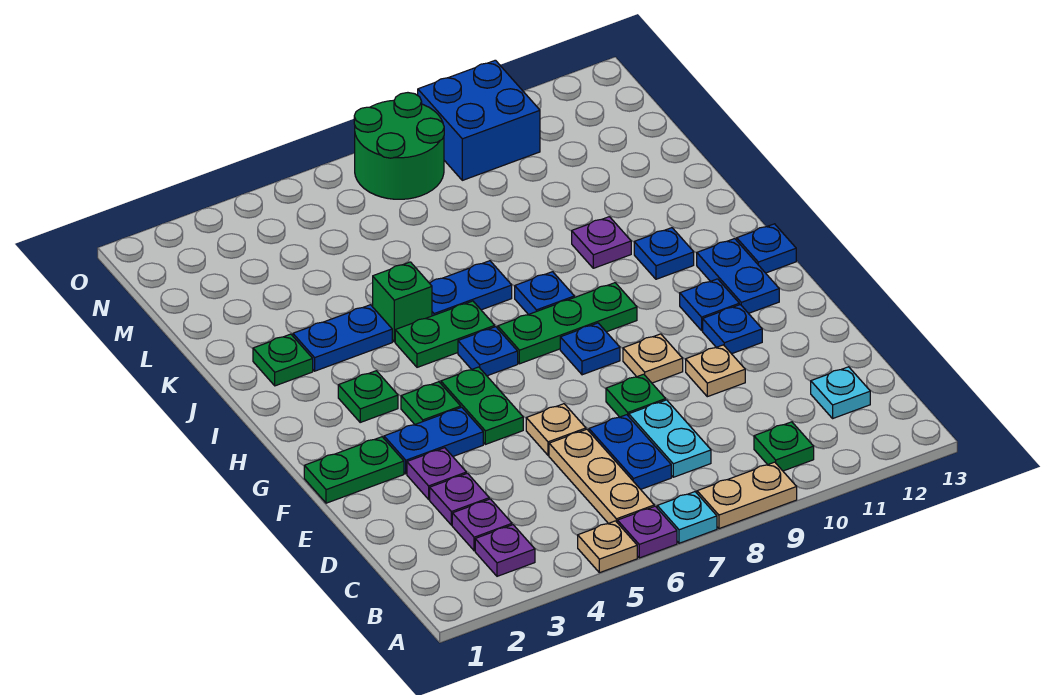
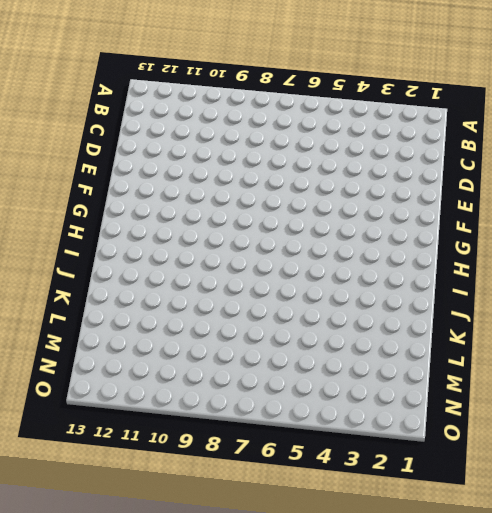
none -> tan plate A5 level 1
none -> purple plate A6 level 1
none -> cyan plate A7 level 1
none -> tan plate A8:A9 level 1

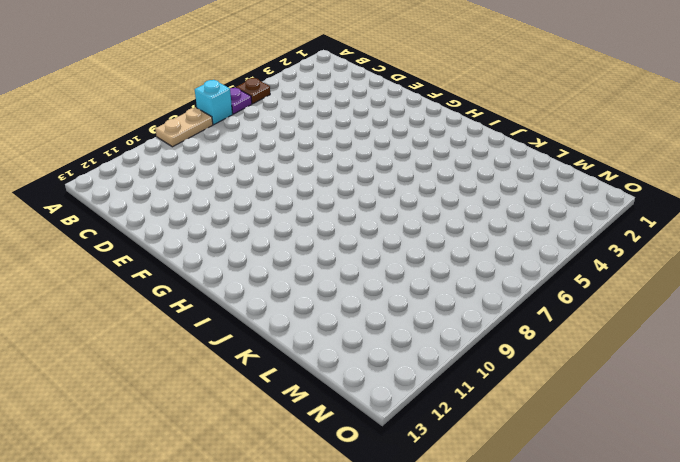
brown plate A5 level 1 -> tan plate A5 level 1
cyan brick A7 level 1 -> cyan plate A7 level 1
none -> purple plate B3 level 1
none -> tan plate B6:D6 level 1
none -> green plate B10 level 1
none -> purple plate C3 level 1

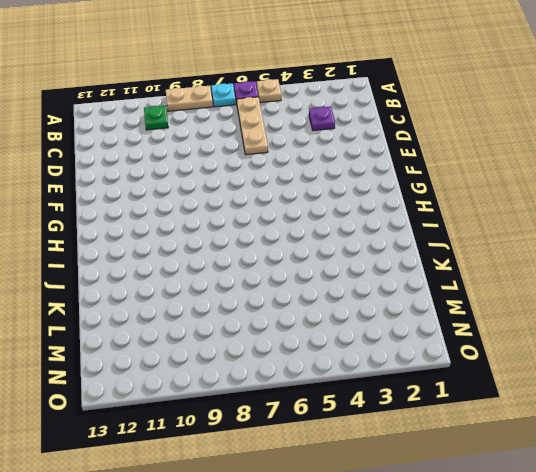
none -> purple plate B3 level 1
none -> blue plate C7:D7 level 1
none -> cyan plate C8:D8 level 1
none -> cyan plate C12 level 1

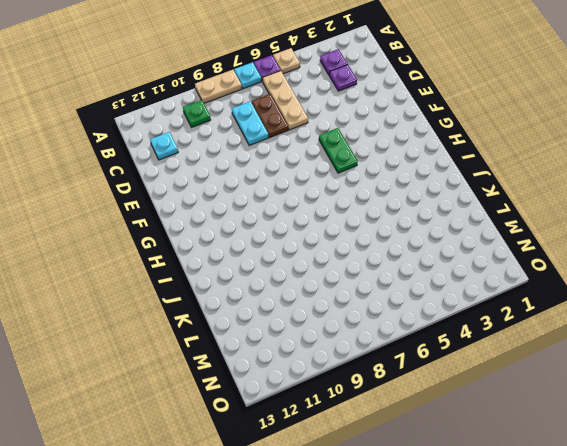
brown plate C7:D7 level 1 -> blue plate C7:D7 level 1
none -> purple plate D3 level 1
none -> purple plate E3 level 1
none -> tan plate E6 level 1
none -> green plate E8 level 1

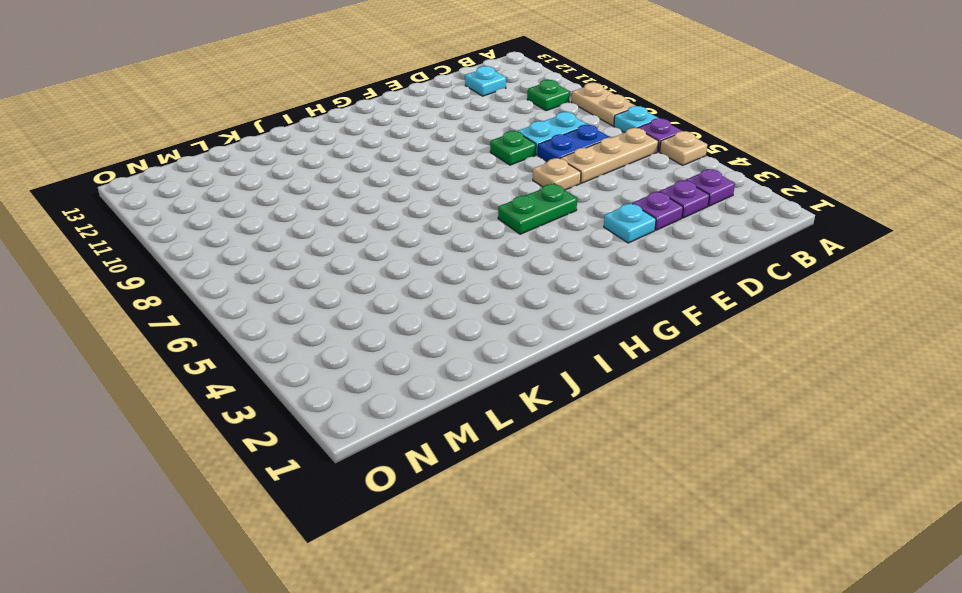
cyan plate E3 level 1 -> purple plate E3 level 1
none -> tan plate E10 level 1
none -> green plate F1:F2 level 1
none -> blue plate F3:F4 level 1
none -> tan plate F9 level 1

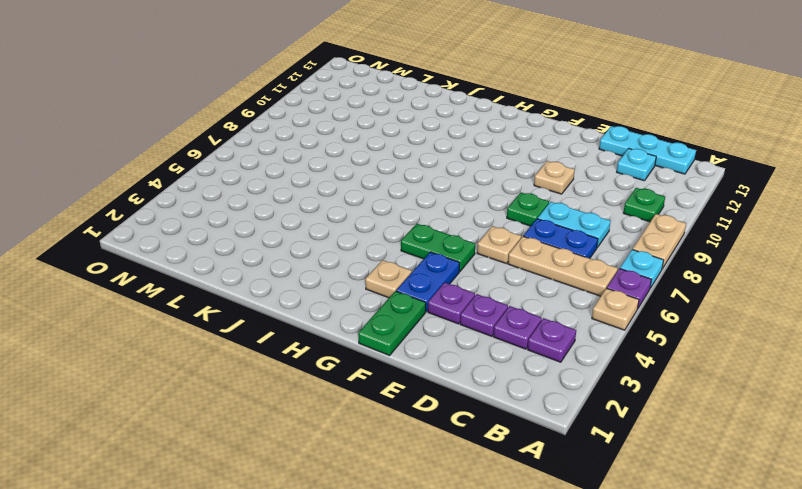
cyan plate B13:D13 level 1 -> none
tan plate G3 level 1 -> tan plate F9 level 1
none -> blue plate F11 level 1
none -> green plate G4 level 1
none -> blue plate G8 level 1
none -> blue plate G11 level 1

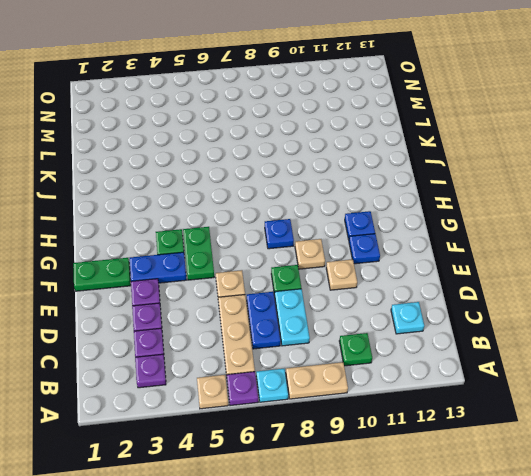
none -> blue plate G12:H12 level 1
none -> green plate H3 level 1
none -> blue plate H6 level 1
none -> green plate H7:H9 level 1

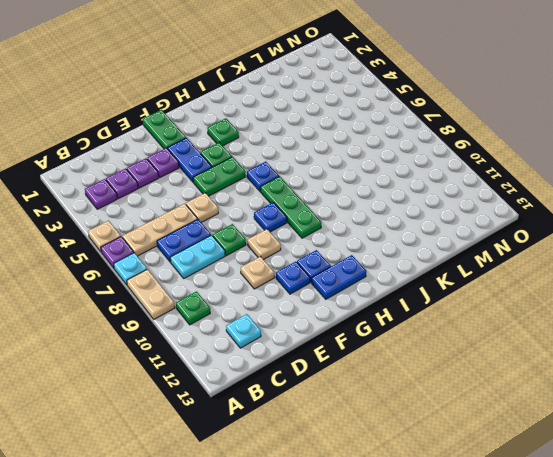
none -> blue plate H13 level 1
none -> green plate I5:I6 level 1
none -> blue plate I8 level 1
none -> blue plate I11 level 1

